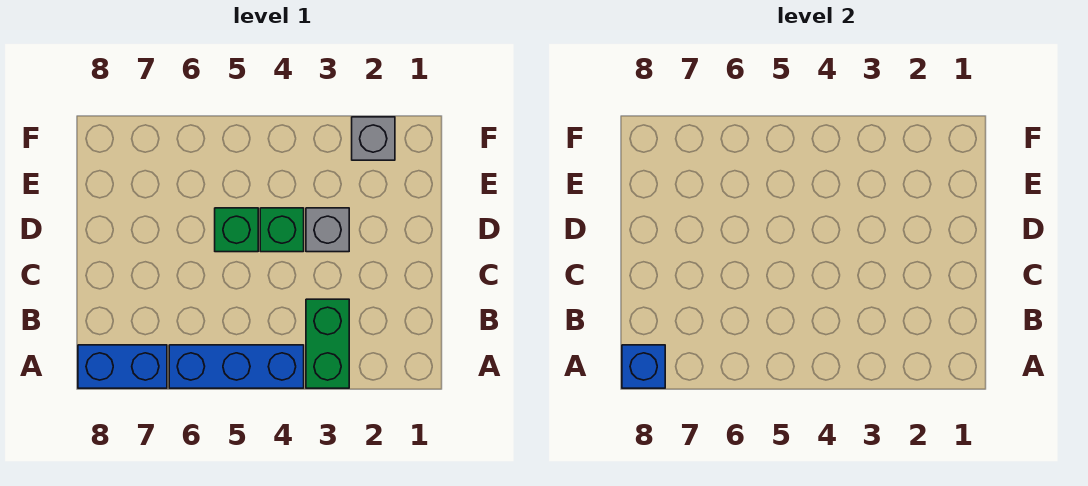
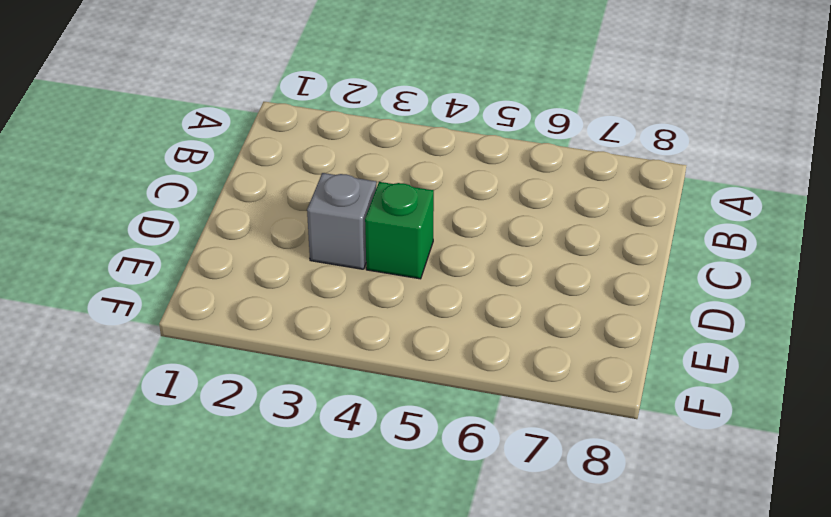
none -> green brick A3:B3 level 1
none -> blue brick A4:A6 level 1

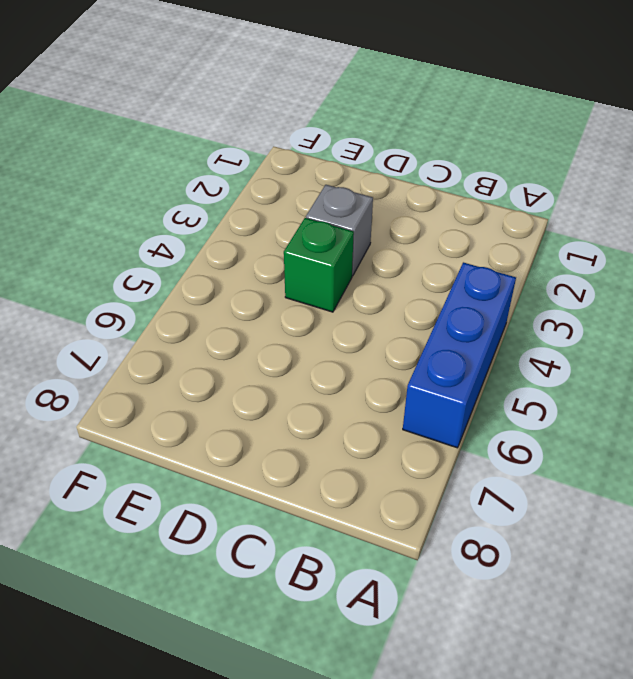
none -> green brick A3:B3 level 1
none -> blue brick A7:A8 level 1

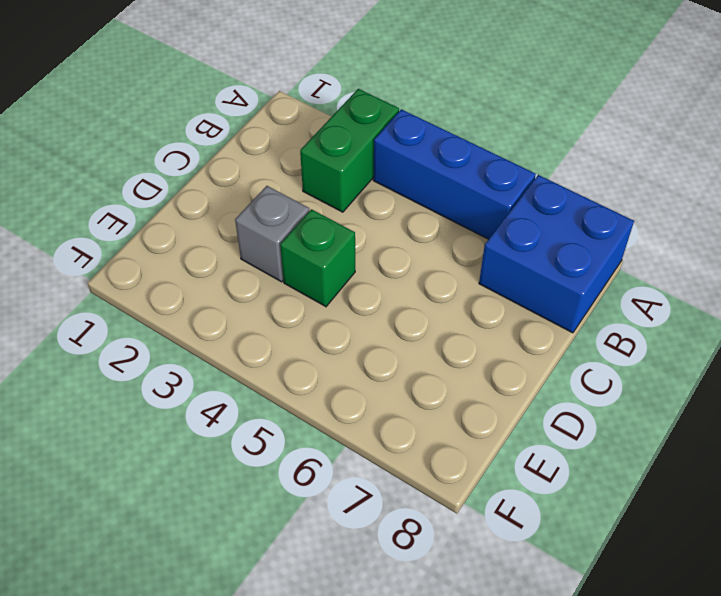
blue brick A7:B8 level 1 -> blue brick A7:A8 level 1
none -> green brick D5 level 1
none -> grey brick F2 level 1

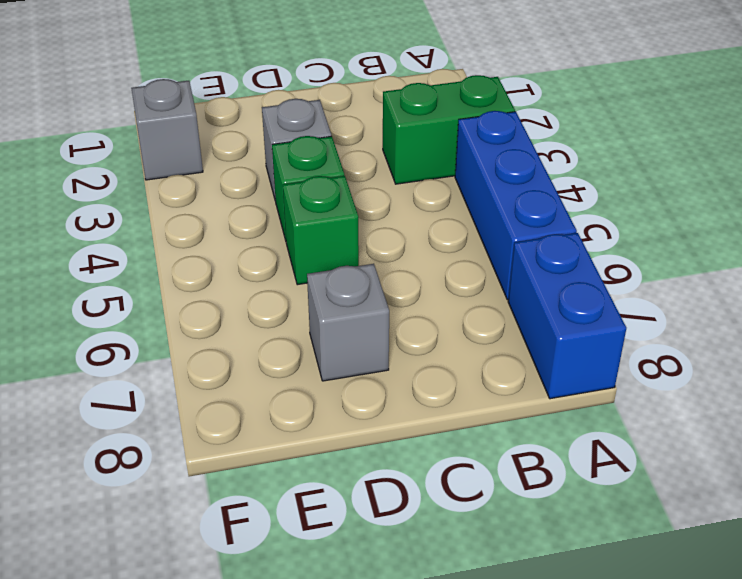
grey brick D7 level 1 -> none
none -> blue brick A8 level 2

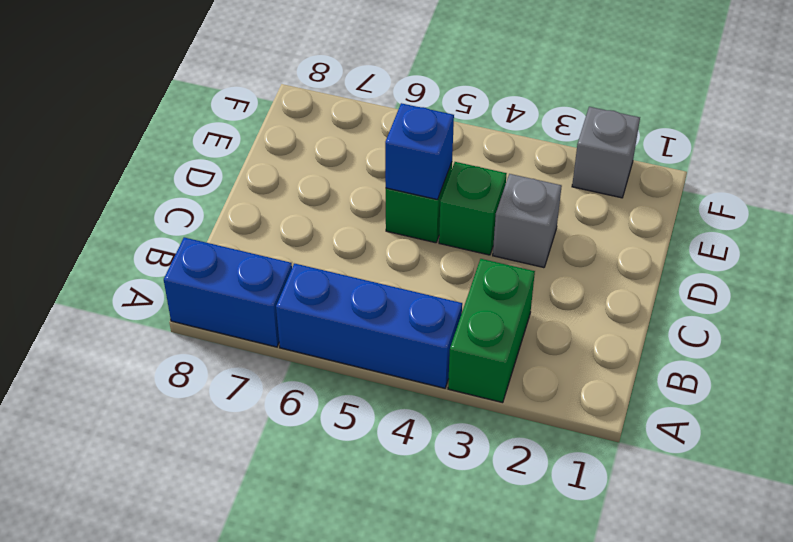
blue brick D5 level 2 -> blue brick A8 level 2

